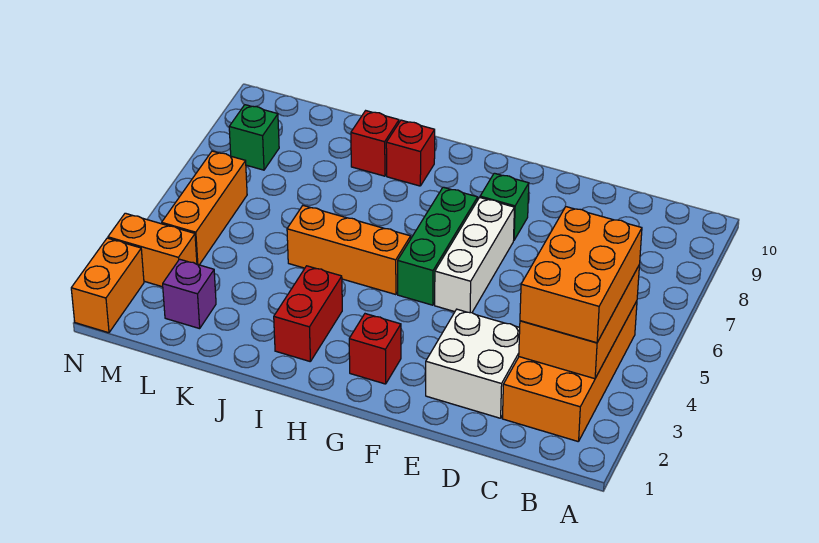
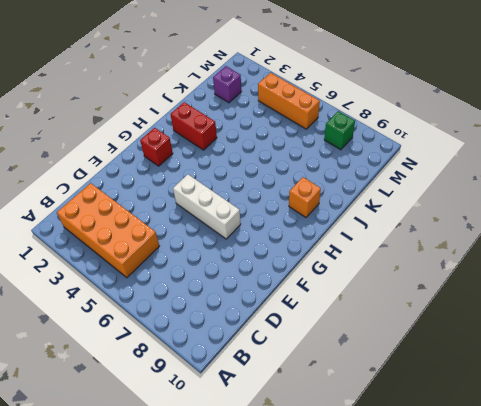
orange brick I9 level 1 -> red brick I9 level 1
none -> white brick D2:E3 level 1
none -> green brick F8 level 1
none -> green brick G5:G7 level 1

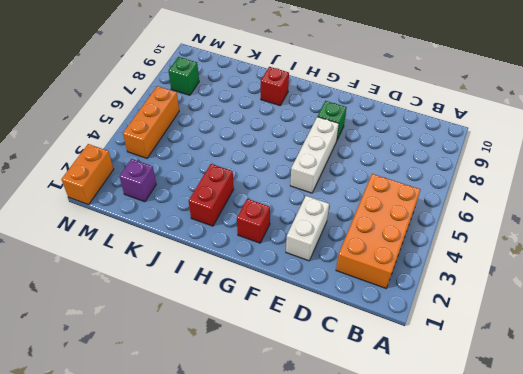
white brick E2:E3 level 1 -> white brick D2:E3 level 1
none -> green brick G5:G7 level 1
none -> orange brick H5:J5 level 1
none -> red brick J9 level 1

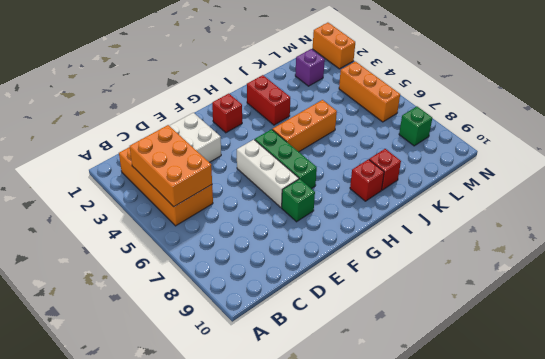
none -> orange brick M3:N3 level 1
none -> orange brick B3:C5 level 3

